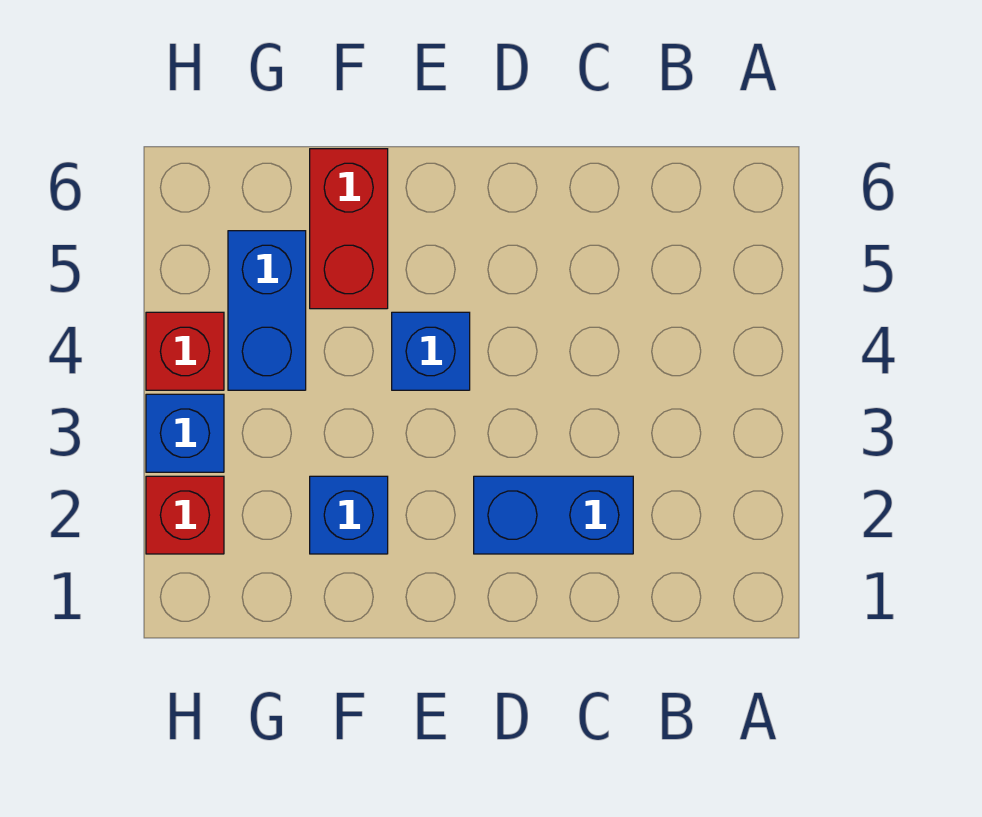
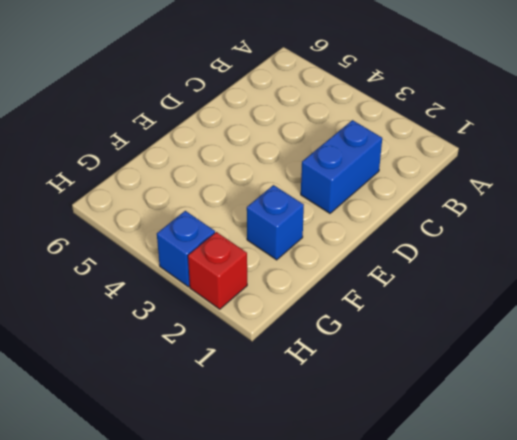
none -> blue brick E4 level 1
none -> red brick F5:F6 level 1

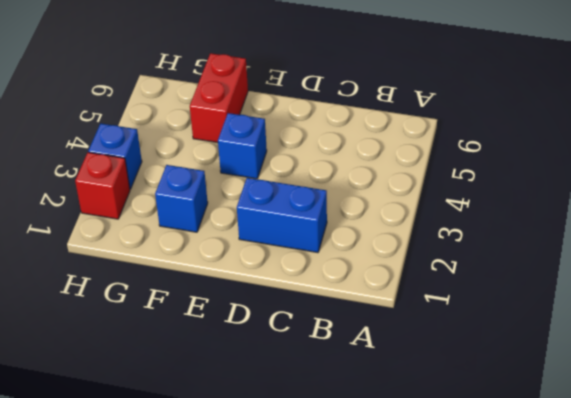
none -> blue brick G4:G5 level 1
none -> red brick H4 level 1

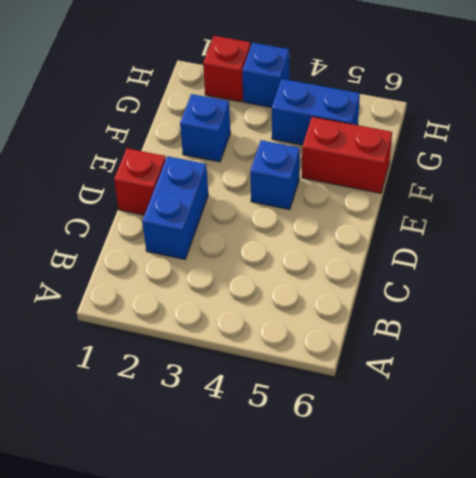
red brick D1 level 1 -> red brick H4 level 1

